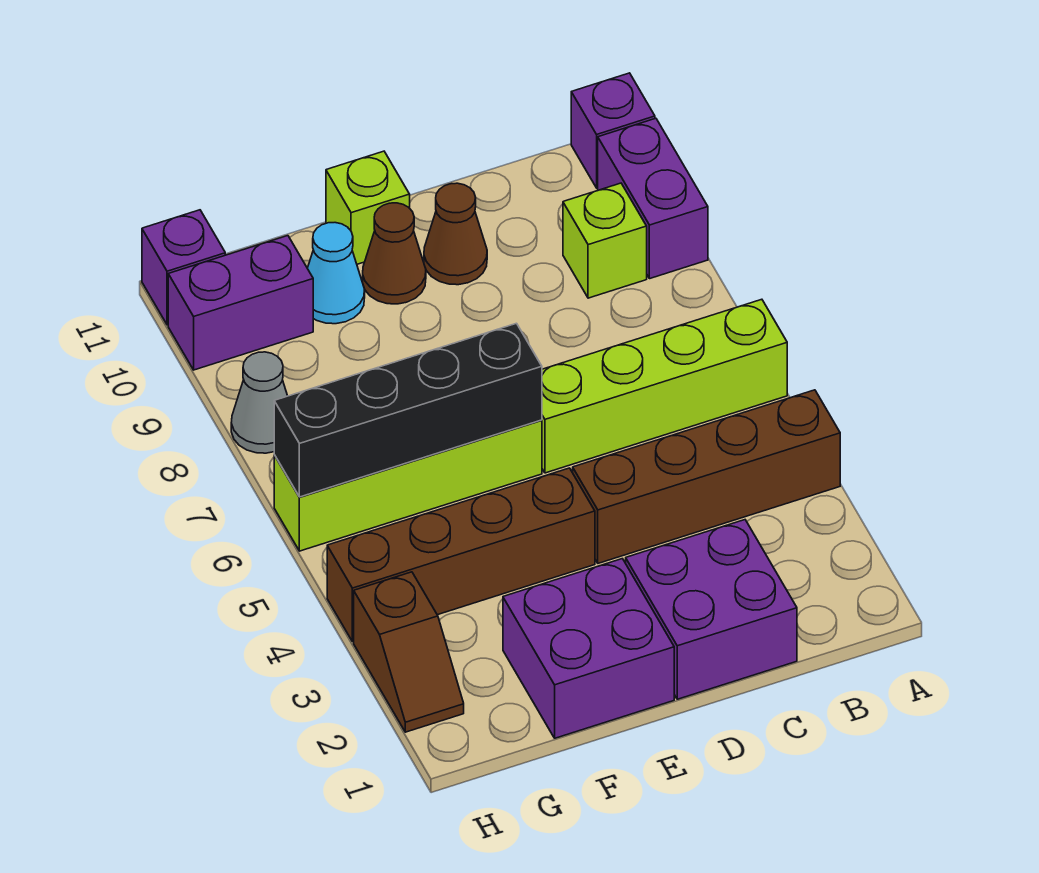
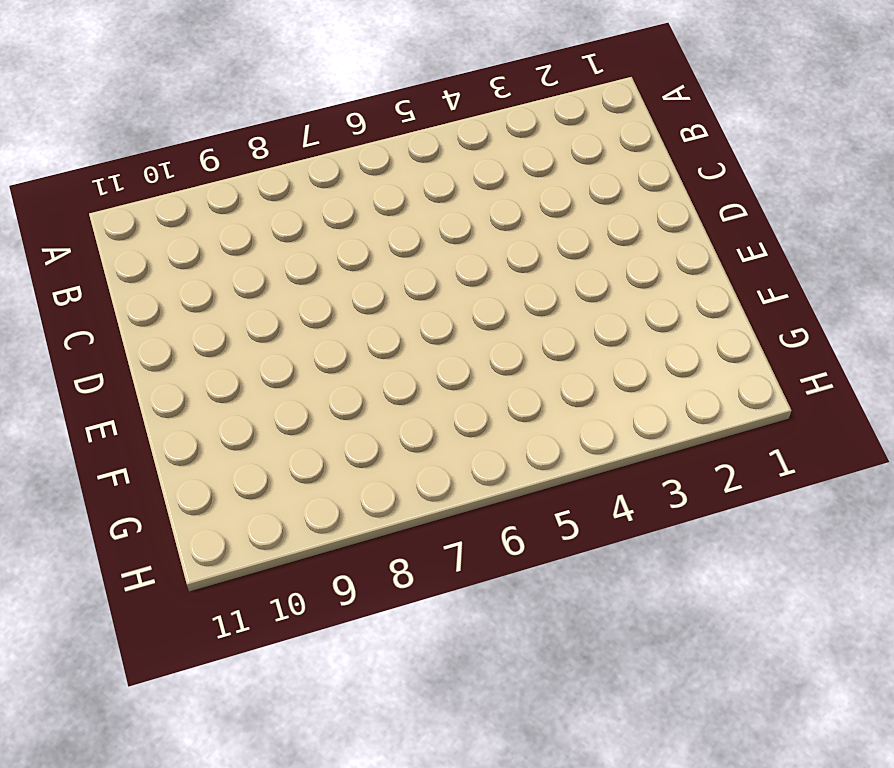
none -> brown brick A4:D4 level 1
none -> lime brick A6:D6 level 1
none -> purple brick A9:A10 level 1

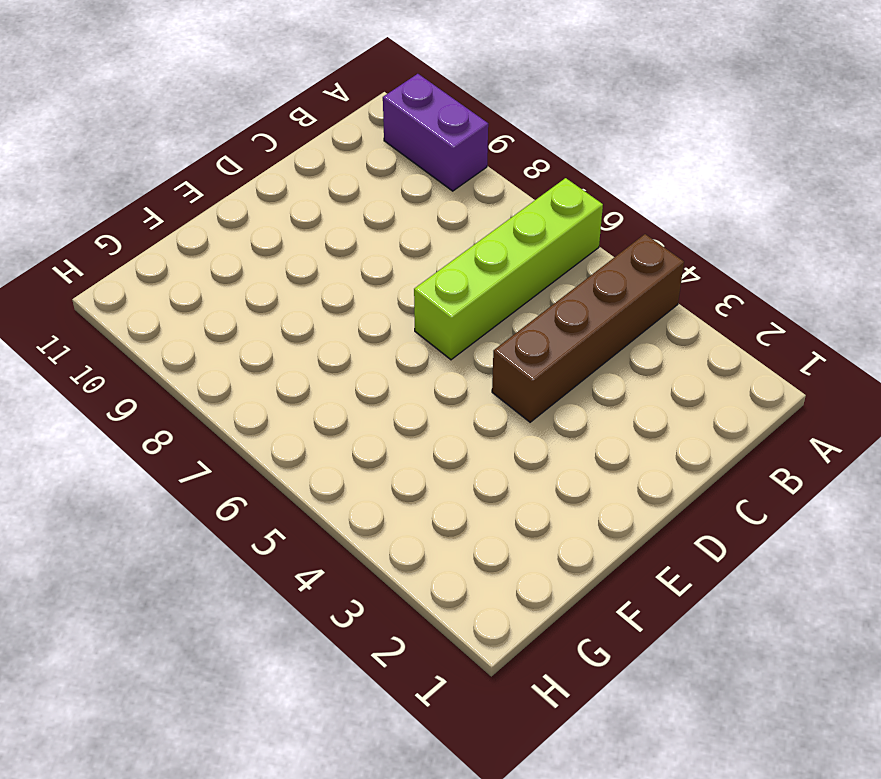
none -> purple brick A11 level 1
none -> lime brick B9 level 1
none -> purple brick C1:D2 level 1

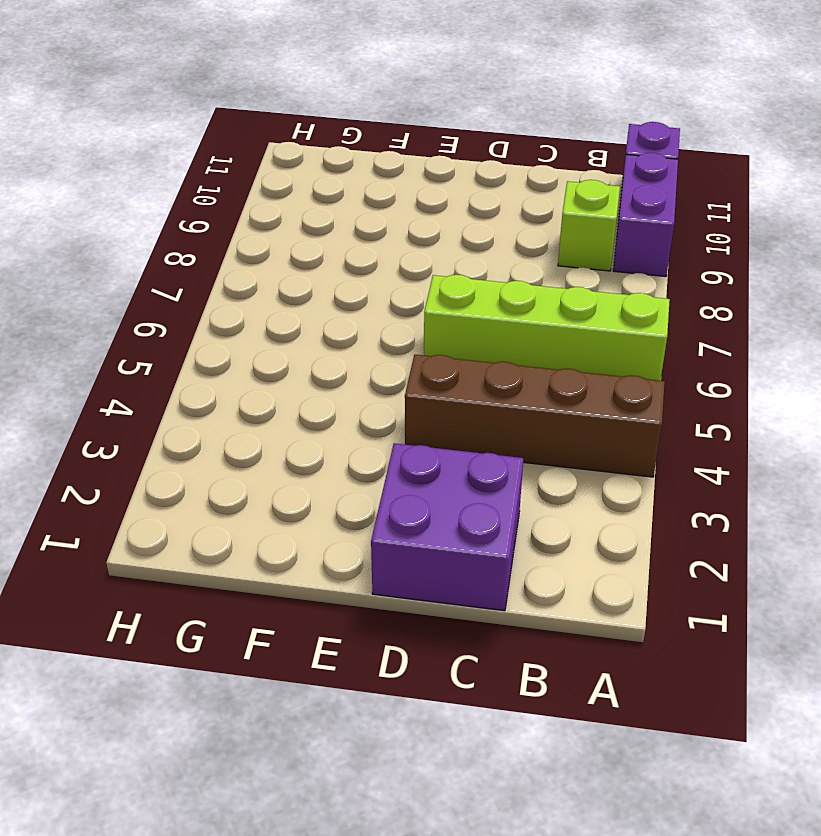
none -> brown cone D10 level 1
none -> purple brick E1:F2 level 1
none -> brown brick E4:H4 level 1

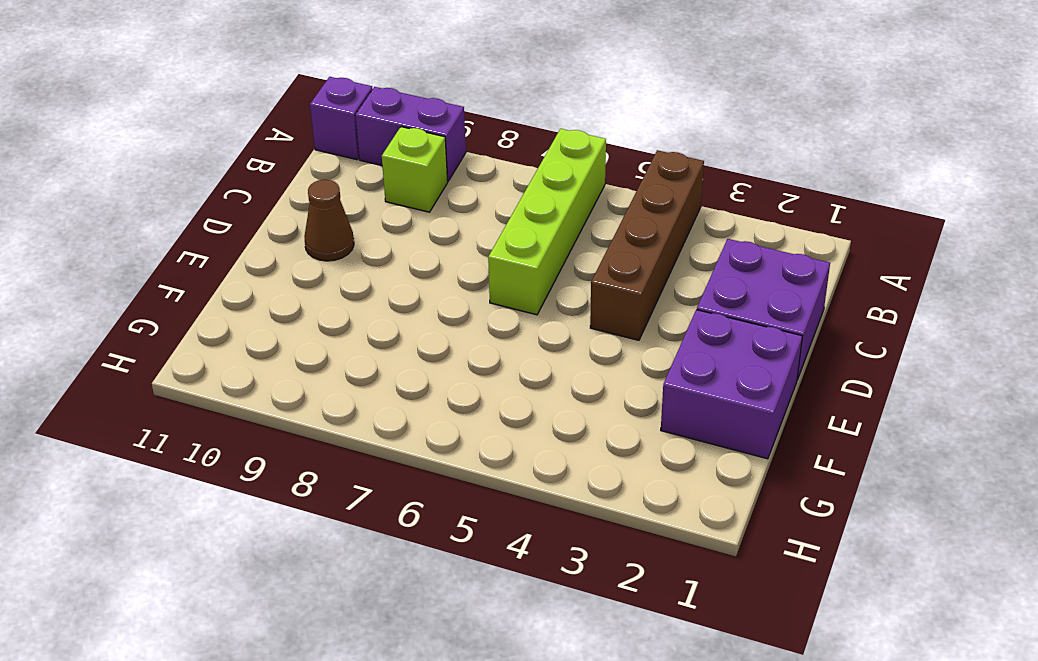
none -> brown brick E4:H4 level 1
none -> lime brick E6:H6 level 1
none -> brown cone E10 level 1

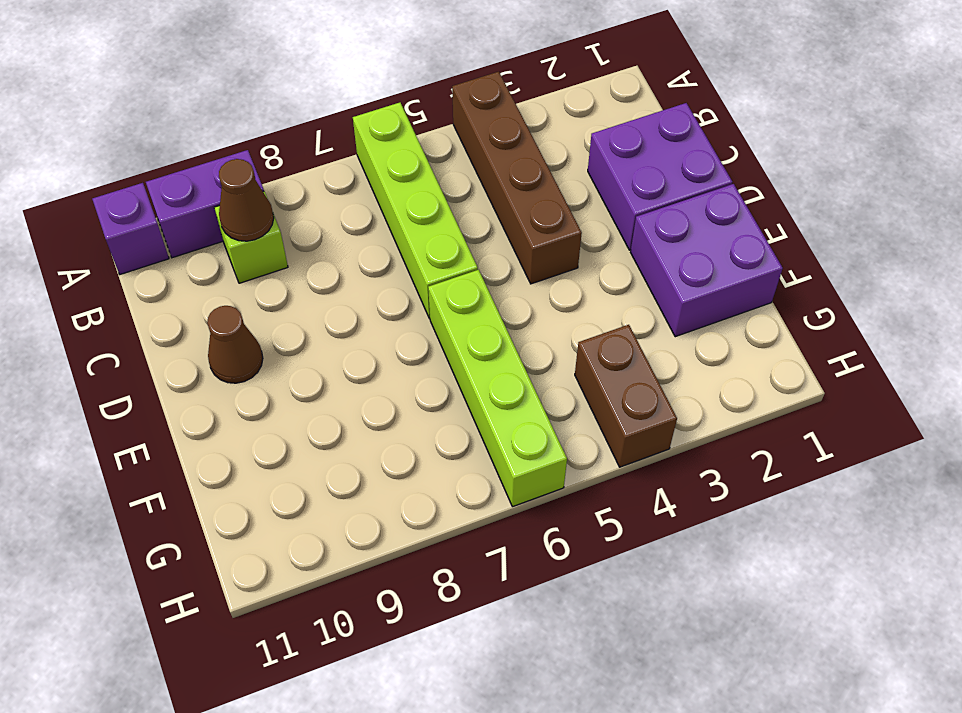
brown cone B9 level 2 -> brown cone E10 level 1
brown brick G4:H4 level 1 -> brown brick E4:H4 level 1
none -> lime brick E11 level 1
none -> cyan cone F10 level 1
none -> purple brick G10:H10 level 1

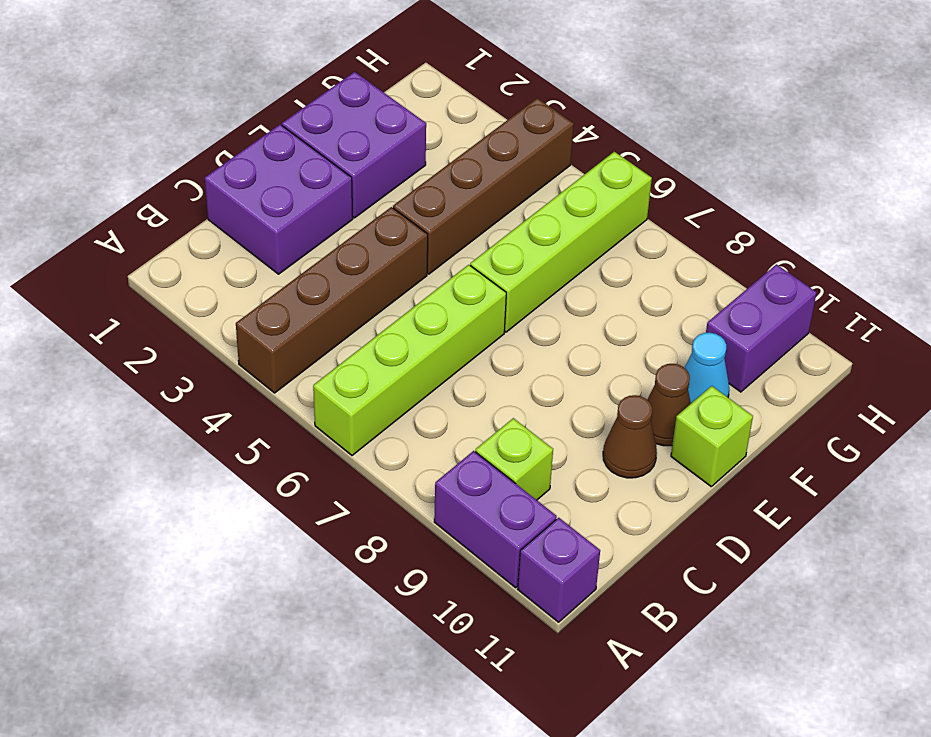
none -> brown slope H2:H3 level 1 top 3
none -> grey cone H8 level 1
none -> purple brick H11 level 1

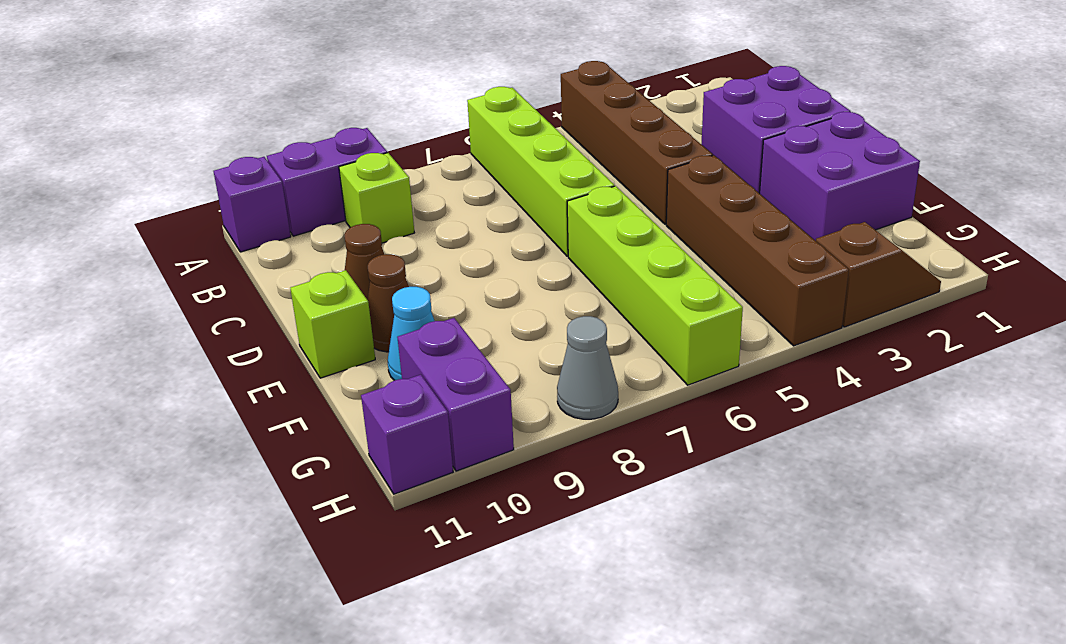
none -> black brick E6:H6 level 2

